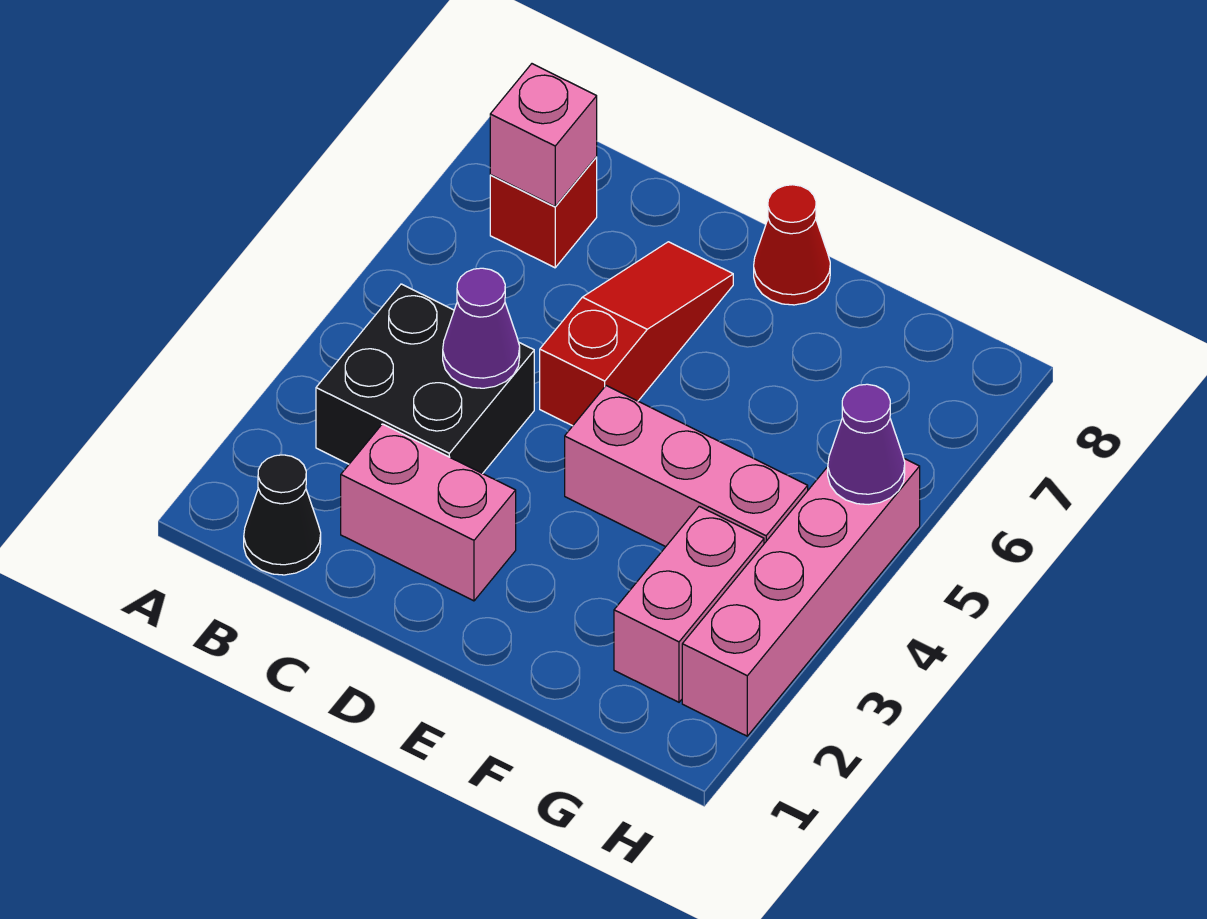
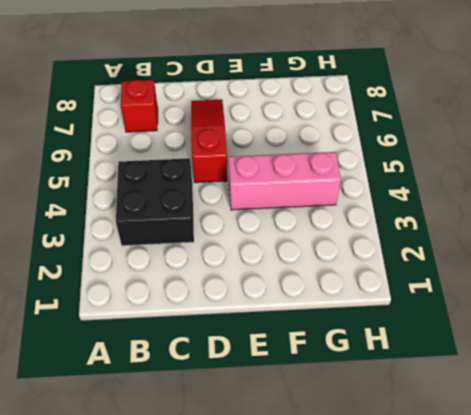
none -> black cone B1 level 1
none -> pink brick C2:D2 level 1
none -> red cone E8 level 1

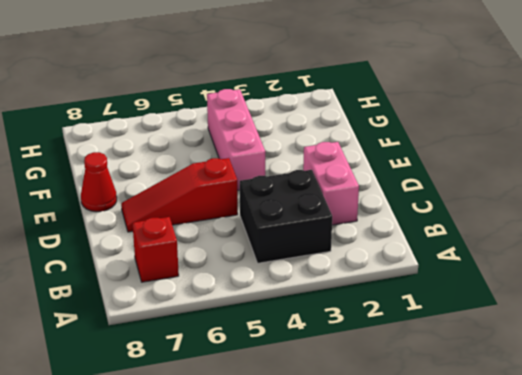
none -> black cone B1 level 1
none -> pink brick G2:G3 level 1
none -> pink brick H2:H5 level 1

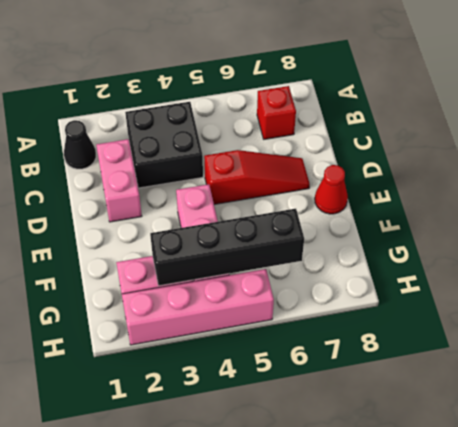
black brick G3:G6 level 2 -> none
none -> pink brick B7 level 2
none -> purple cone C4 level 2
none -> purple cone H5 level 2

